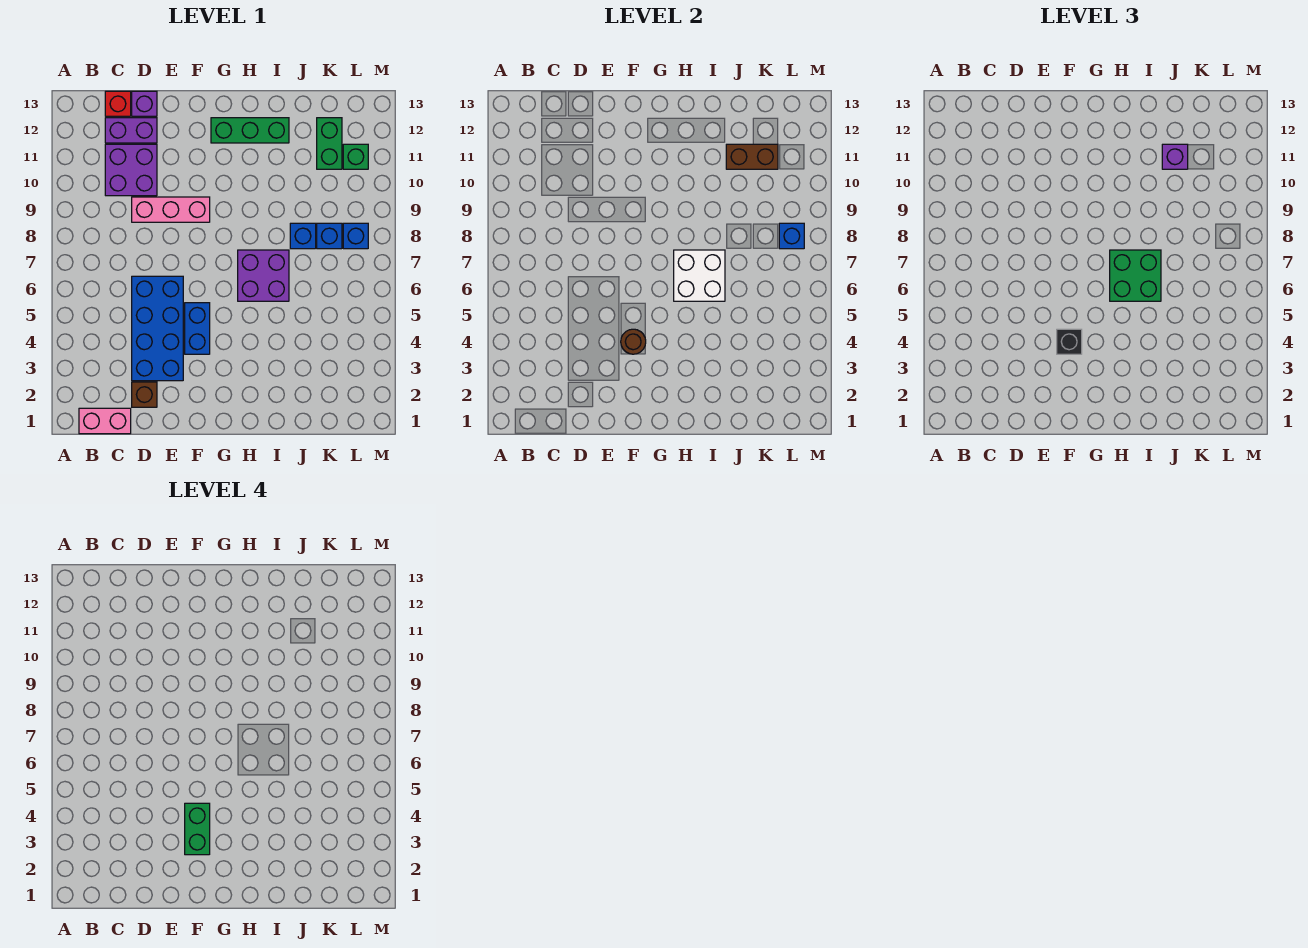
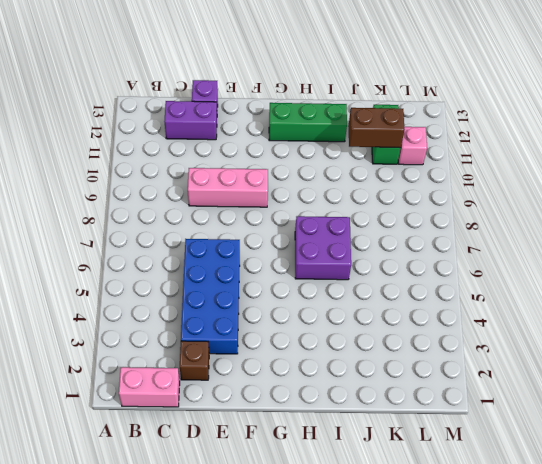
pink brick L11 level 1 -> green brick L11 level 1
none -> purple brick C10:D11 level 1
none -> red brick C13 level 1
none -> blue brick F4:F5 level 1

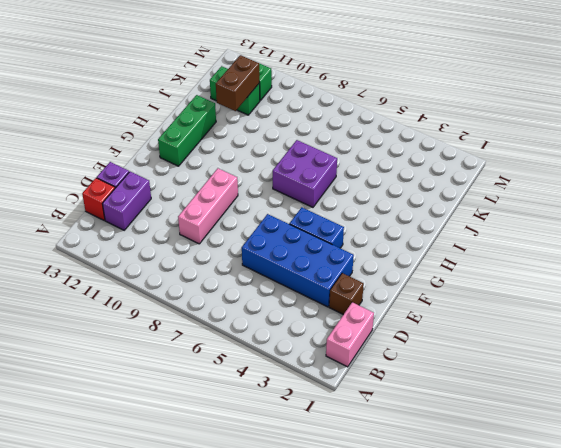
none -> purple brick C10:D11 level 1
none -> blue brick J8 level 1
none -> blue brick K8 level 1

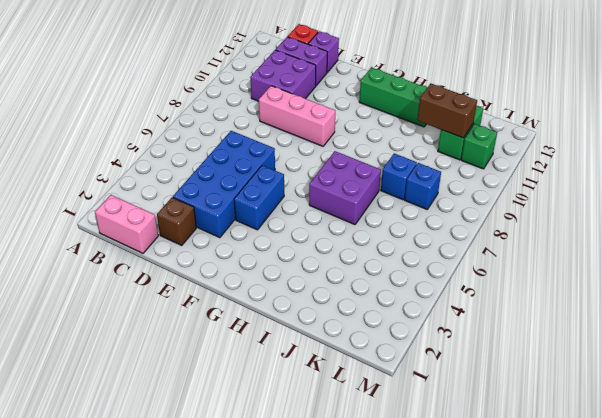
none -> blue brick L8 level 1
none -> brown round brick F4 level 2
none -> white brick H6:I7 level 2

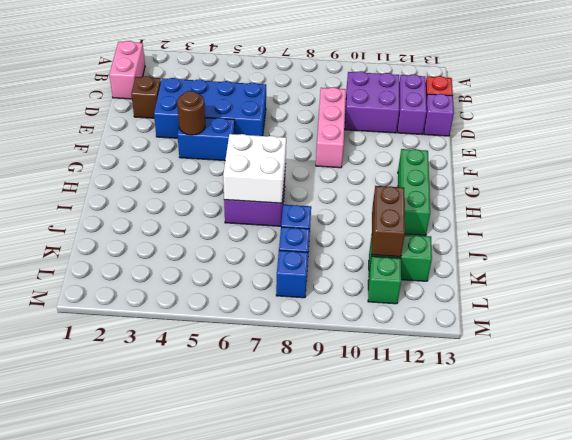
none -> blue brick L8 level 2
none -> black brick F4 level 3
none -> green brick H6:I7 level 3

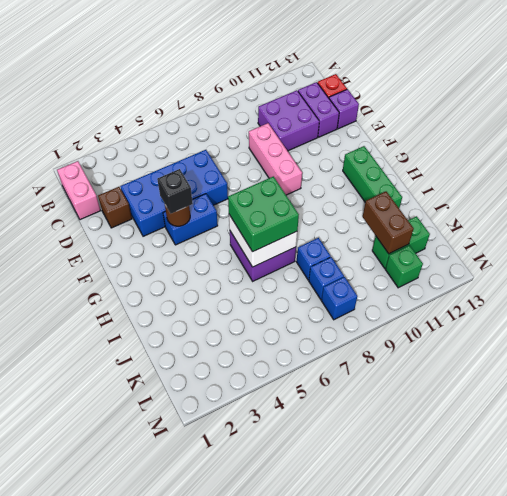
none -> blue brick L8 level 2
none -> purple brick J11 level 3
none -> green brick F3:F4 level 4

